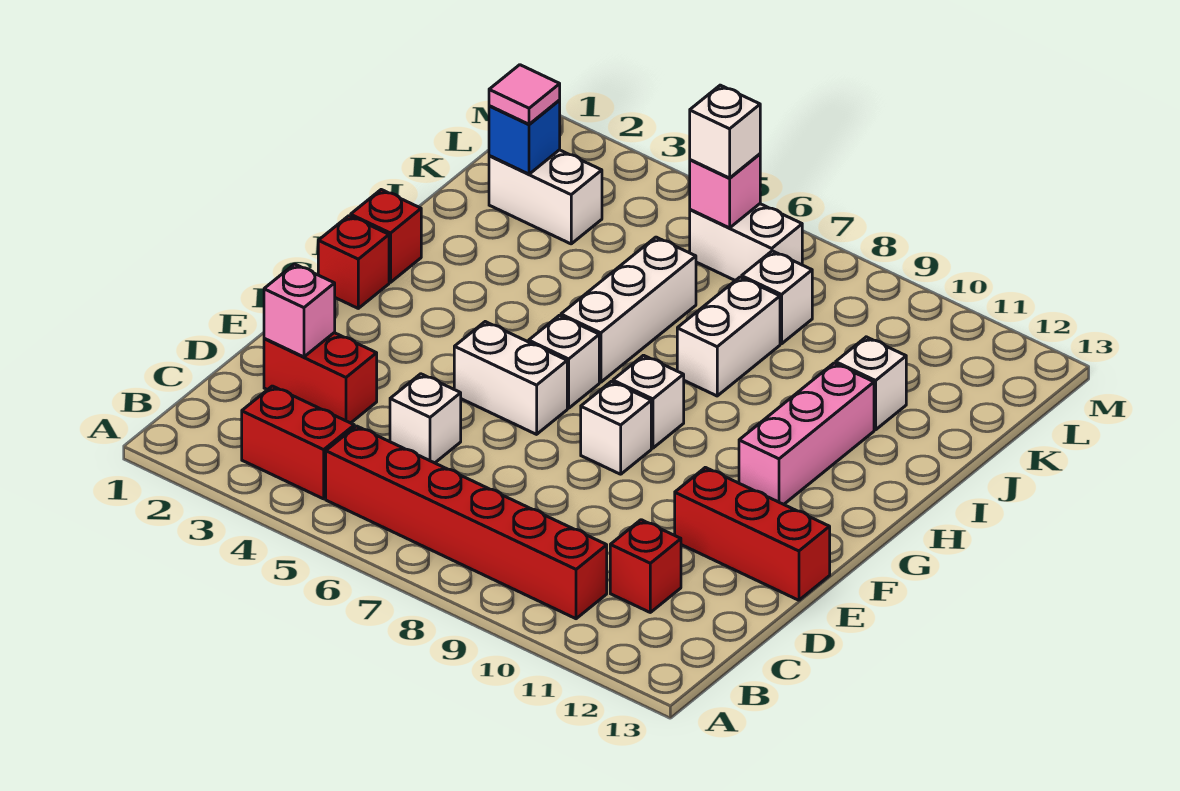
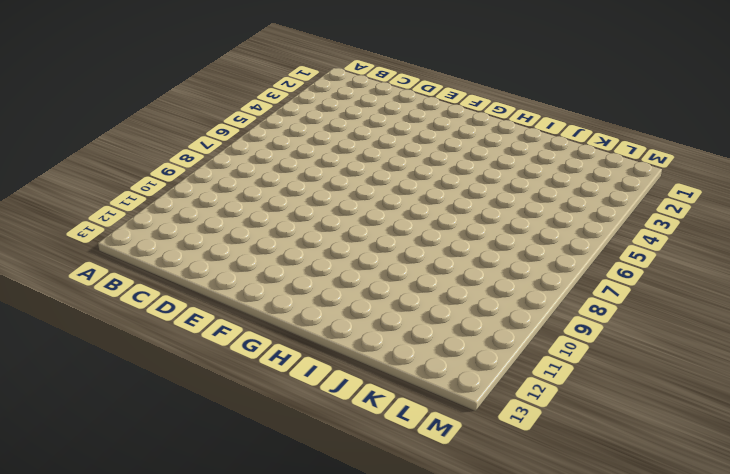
none -> red brick B3:B4 level 1
none -> red brick B5:B10 level 1
none -> red brick C11 level 1

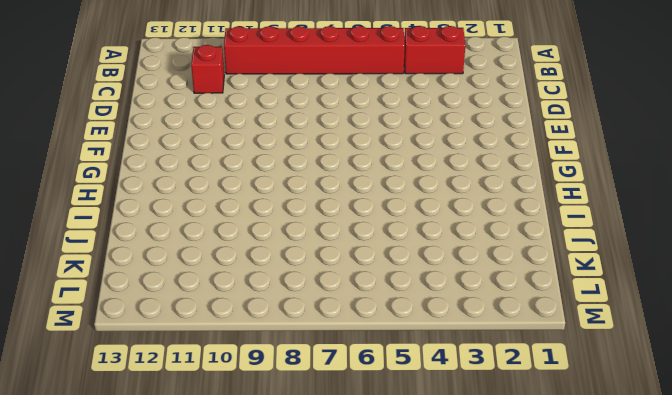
none -> red brick D2:D3 level 1
none -> white brick D5 level 1
none -> red brick E11:E13 level 1

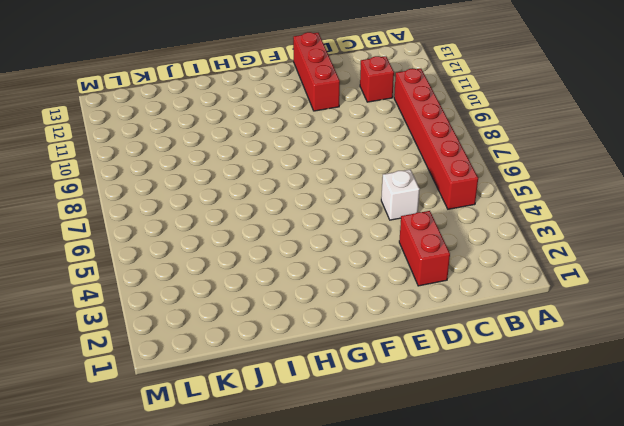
none -> red brick B3:B4 level 1
none -> white brick F5:F6 level 1
none -> white brick F8 level 1

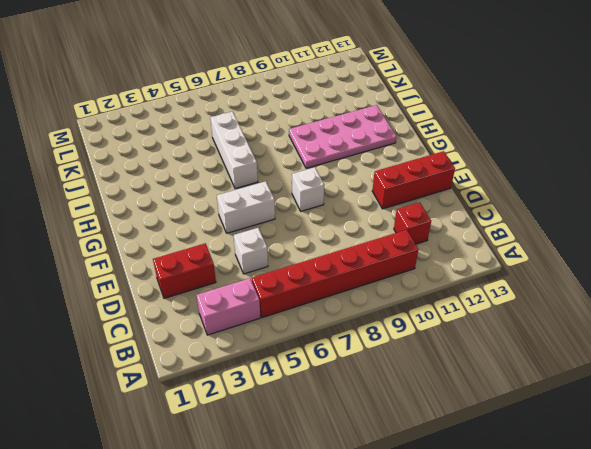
pink brick B3:B4 level 1 -> red brick B3:B4 level 1
pink plate H9:I12 level 1 -> pink brick G11:I11 level 1
none -> red brick G1 level 1
none -> white brick G6 level 1
none -> white brick G8 level 1

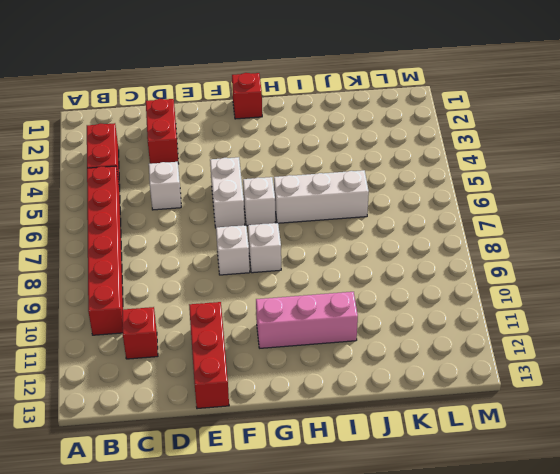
none -> red brick H1 level 1
none -> white brick I8:J8 level 1
none -> white brick J11 level 1

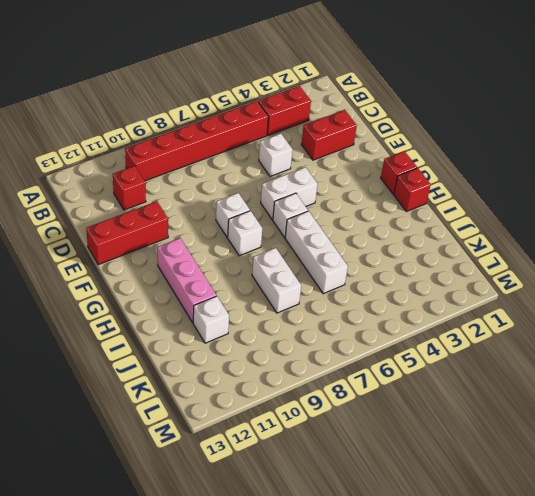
none -> white brick K2:K3 level 1
none -> white brick K8 level 1
none -> white brick L6:L7 level 1

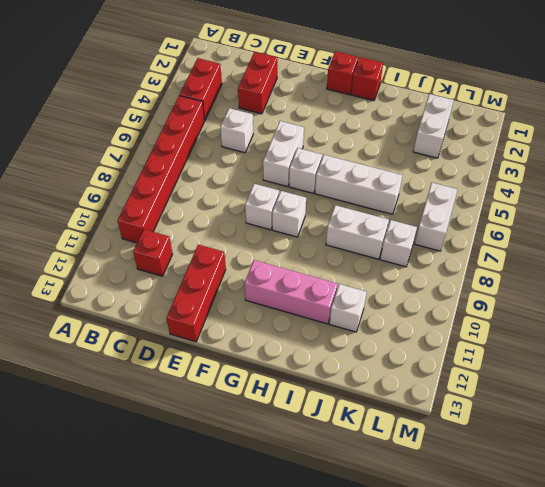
none -> pink brick D2 level 2
none -> blue brick K2 level 2
none -> pink brick L6 level 2

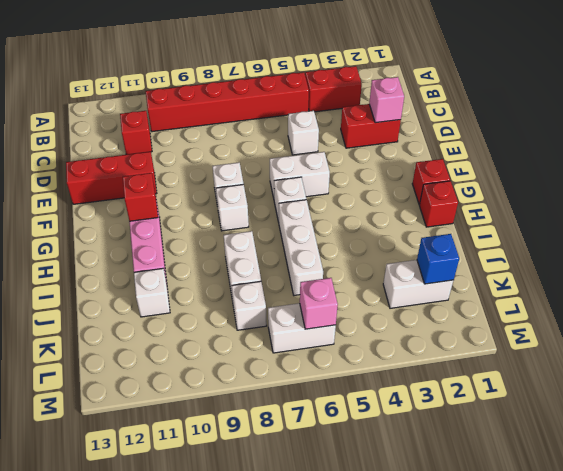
red brick G11 level 2 -> none
none -> pink tile K2 level 3
none -> white brick L6 level 3

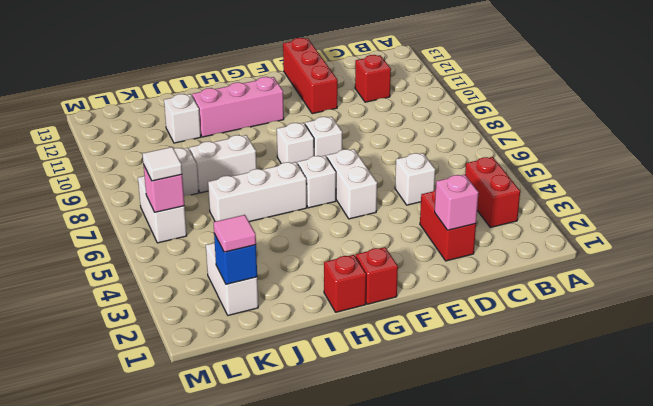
white tile L6 level 3 -> white brick L6 level 3
none -> red brick B5:B10 level 1

